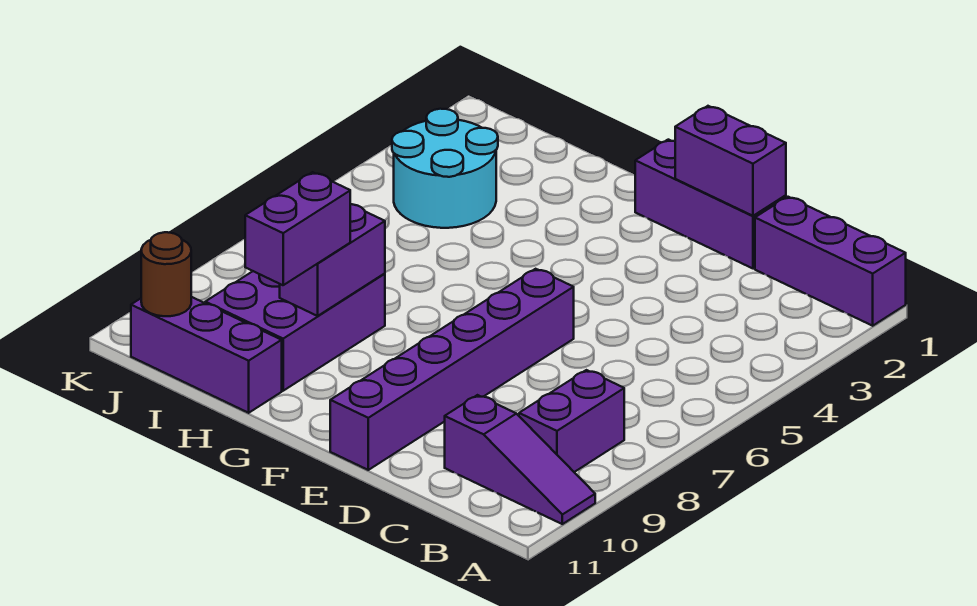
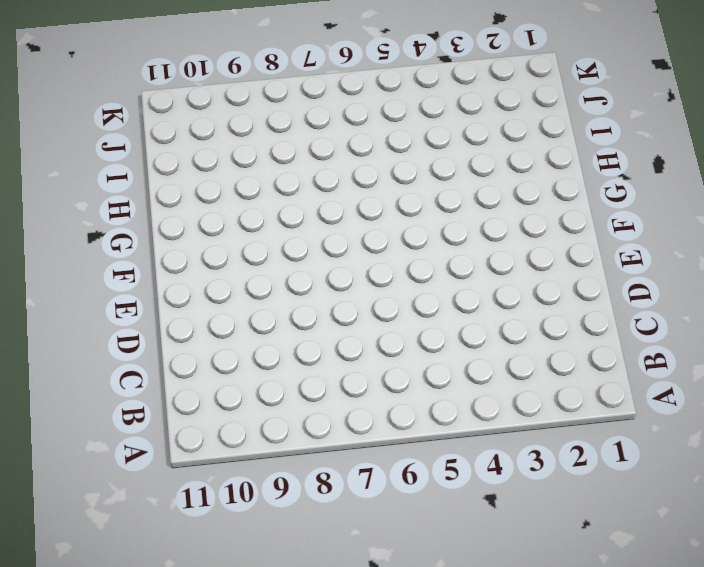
none -> purple brick A1:C1 level 1
none -> purple slope A10:C10 level 1 top C
none -> purple brick B8:B9 level 1

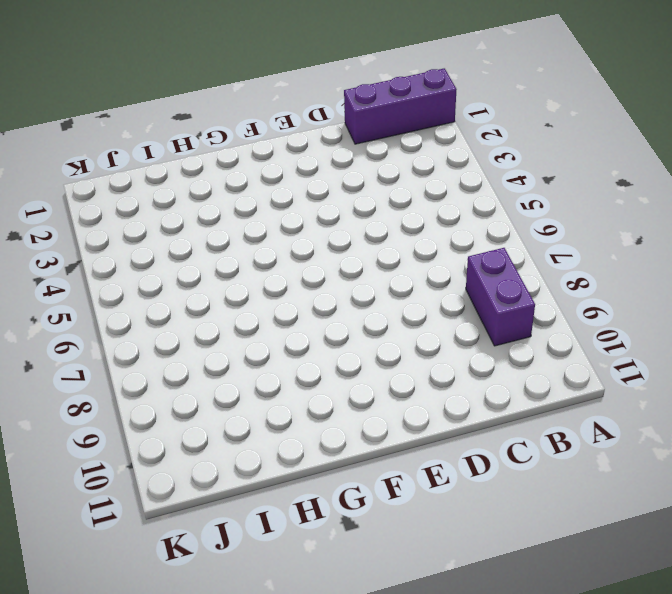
none -> purple slope A10:C10 level 1 top C
none -> purple brick D1:F1 level 1
none -> purple brick E6:E11 level 1

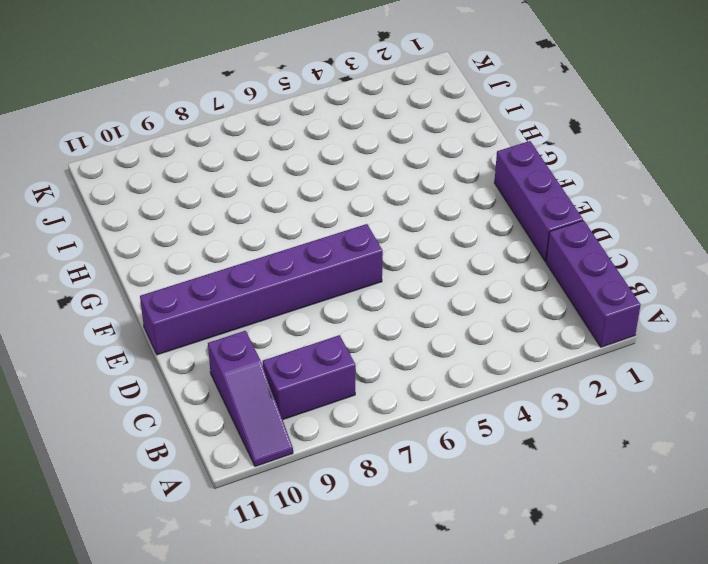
none -> purple brick H8:I10 level 1
none -> purple brick H11:J11 level 1
none -> cyan round brick I3:J4 level 1

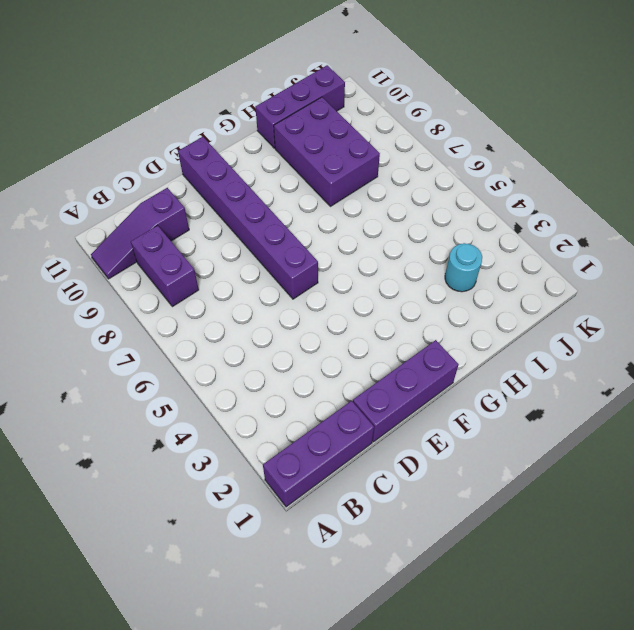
cyan round brick I3 level 1 -> cyan round brick I3:J4 level 1
none -> purple brick D1:E1 level 2
none -> purple brick H8:H9 level 2
none -> brown round brick J11 level 2

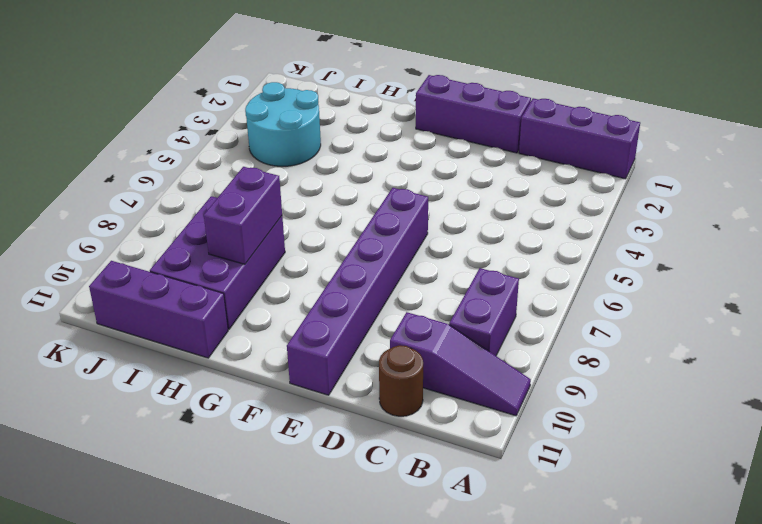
brown round brick C11 level 1 -> brown round brick J11 level 2
none -> purple brick D1:E1 level 2
none -> purple brick H9:H10 level 3

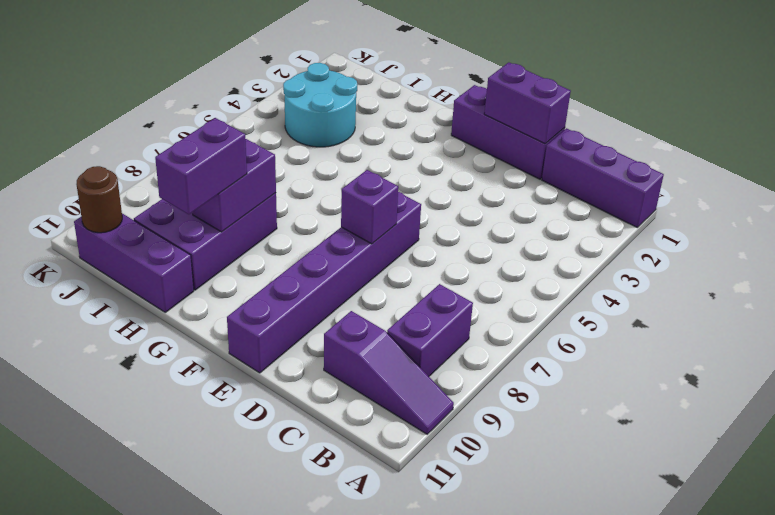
purple brick E7 level 2 -> none

